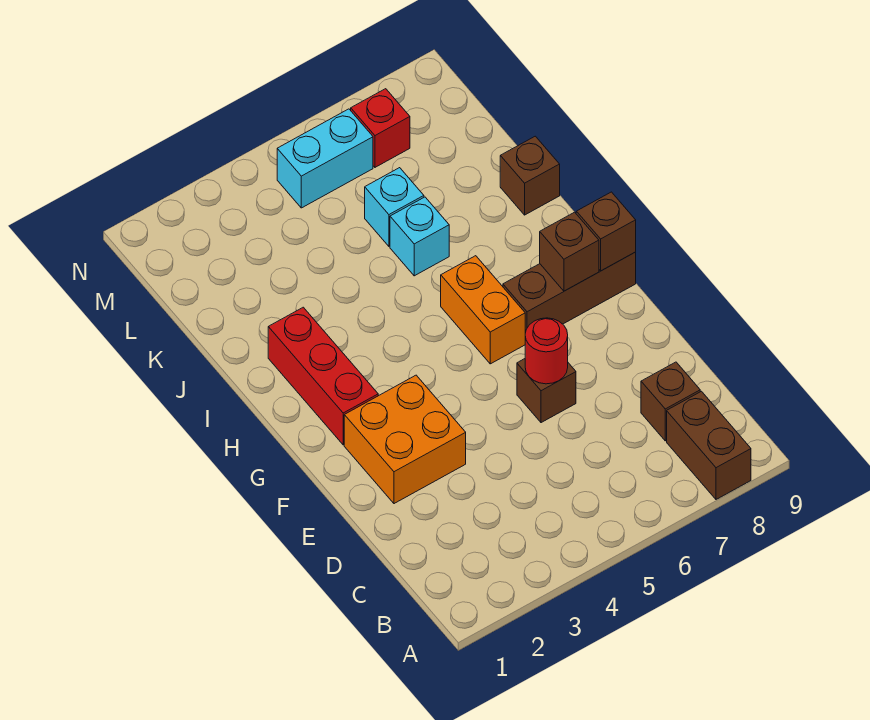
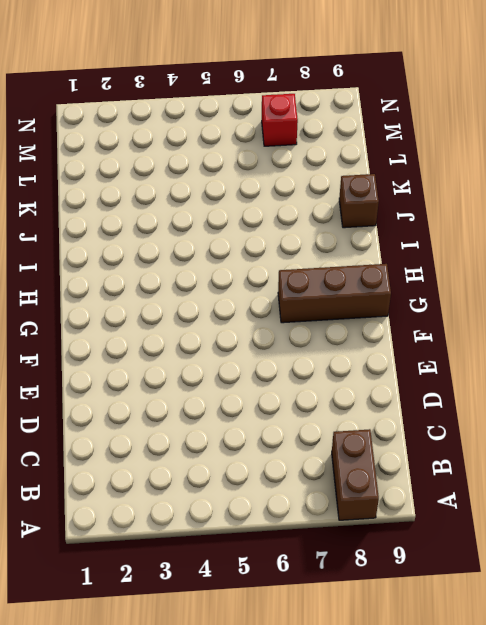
none -> brown brick C8 level 1
none -> orange brick E2:F3 level 1
none -> brown brick E6 level 1

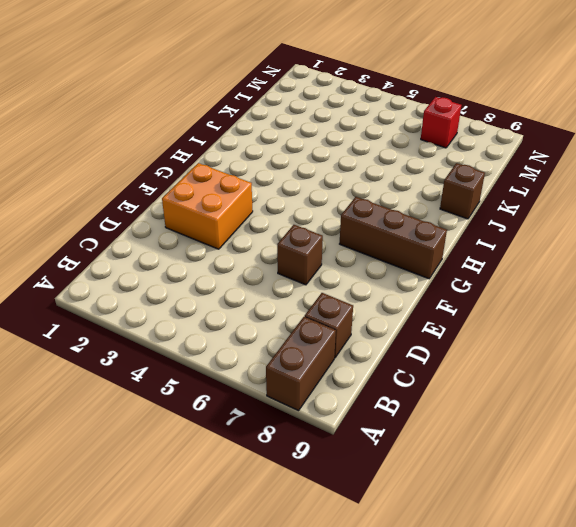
none -> red brick G2:I2 level 1
none -> orange brick G6:H6 level 1
none -> cyan brick J6 level 1

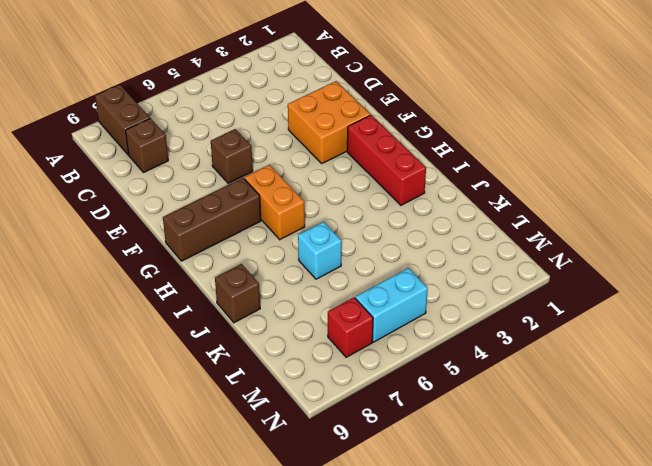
none -> cyan brick K6 level 1
none -> red round brick E6 level 2
none -> brown brick G8 level 2

